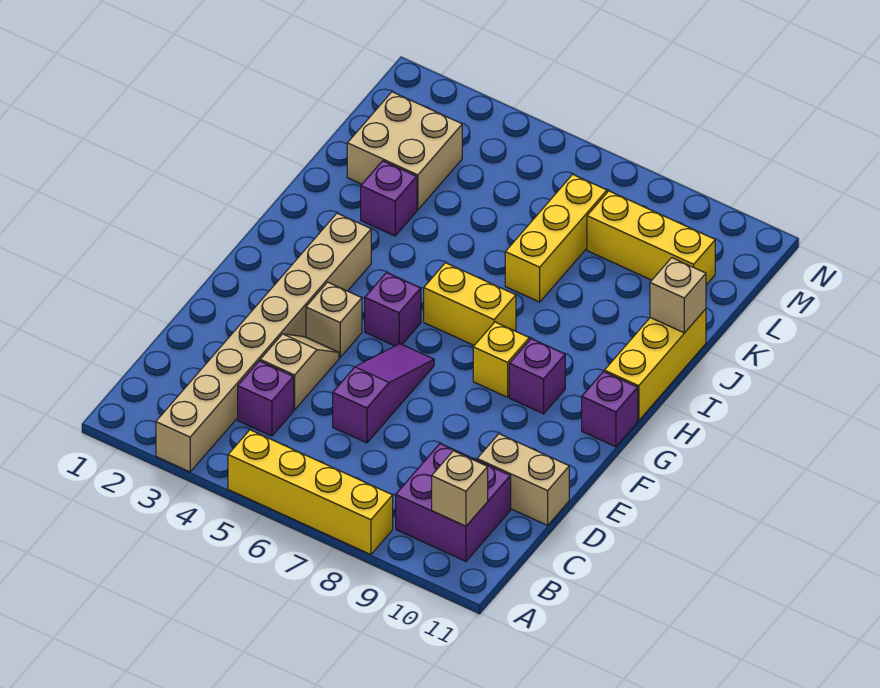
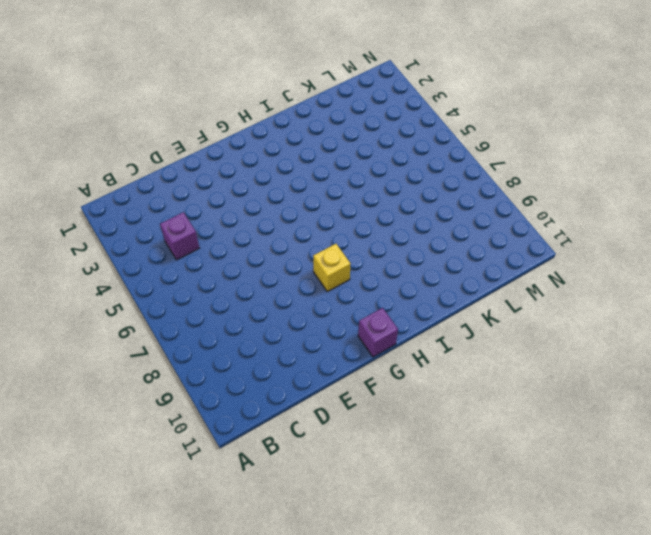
none -> tan brick A3:H3 level 1
none -> yellow brick A5:A8 level 1
none -> purple brick B9:C10 level 1

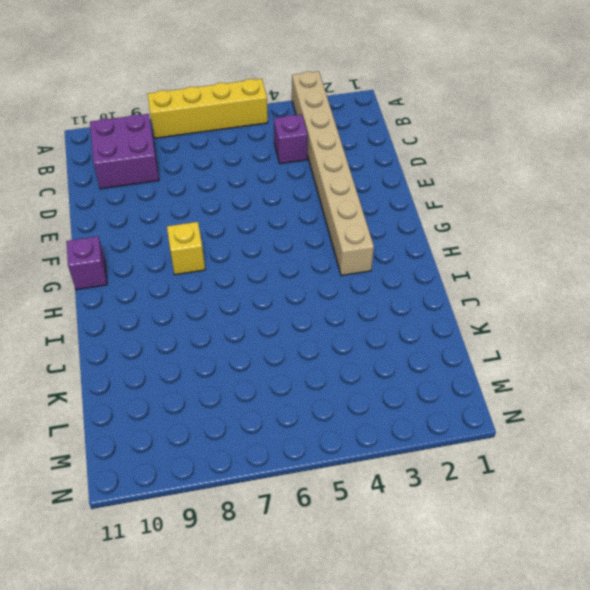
none -> tan slope D4:E4 level 1 top D
none -> purple slope D6:F6 level 1 top D
none -> tan brick D10:D11 level 1

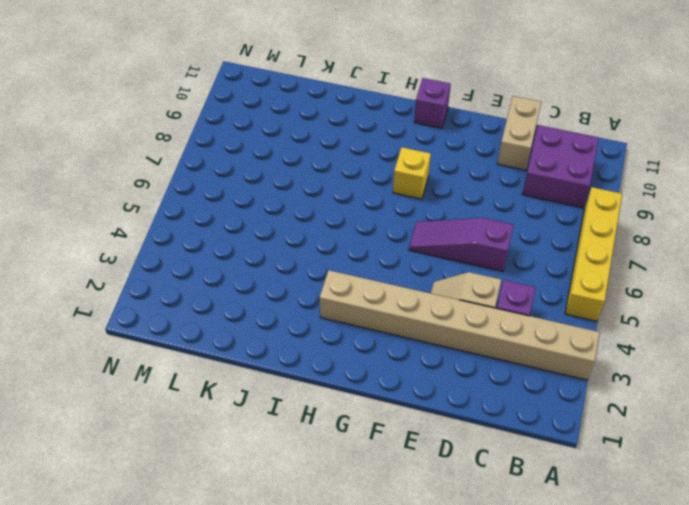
none -> tan brick F4 level 1
none -> purple brick G5 level 1
none -> purple brick G9 level 1

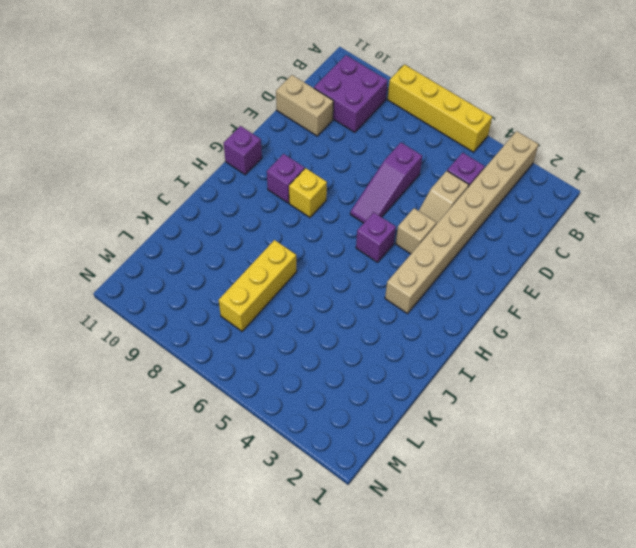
none -> yellow brick H6:H7 level 1
none -> yellow brick H11:J11 level 1
none -> purple brick J3 level 1

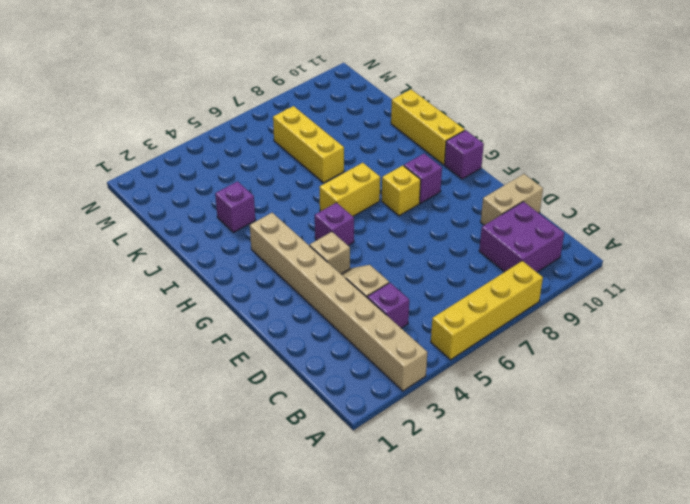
none -> purple slope D6:F6 level 1 top D
none -> tan brick K2:L3 level 1
none -> yellow brick L8:L10 level 1

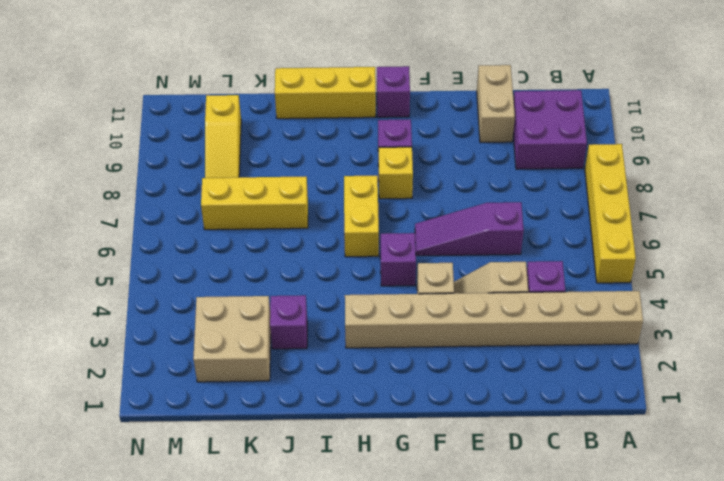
yellow slope L8:L10 level 1 top 10 -> yellow brick L8:L10 level 1
none -> tan brick B10 level 2
none -> tan brick J11 level 2

